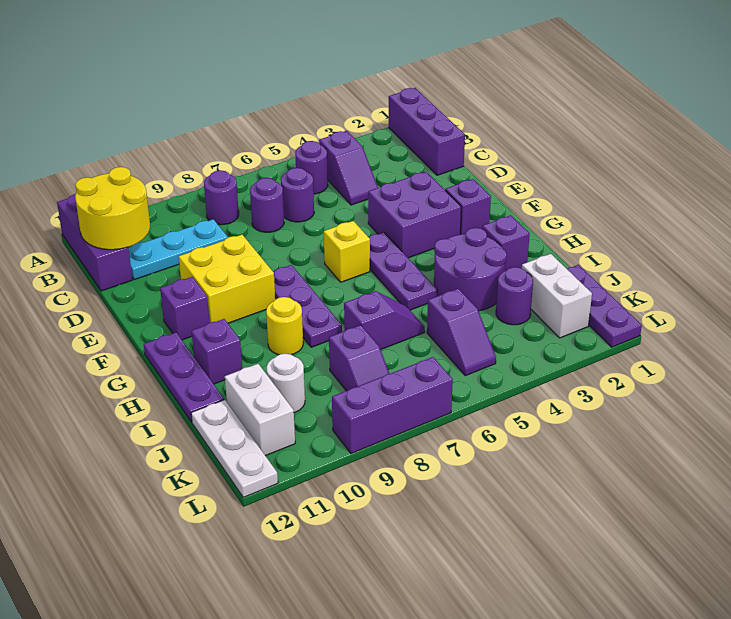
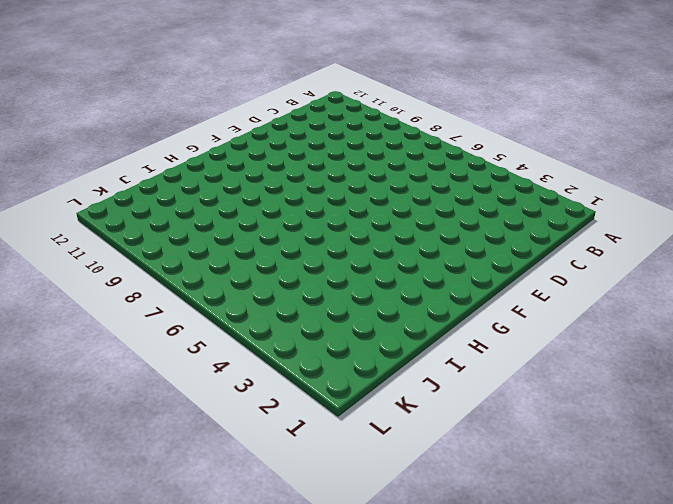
none -> purple brick A1:C1 level 1
none -> purple brick A12:C12 level 1
none -> purple slope B4:C4 level 1 top B
none -> purple round brick B5 level 1

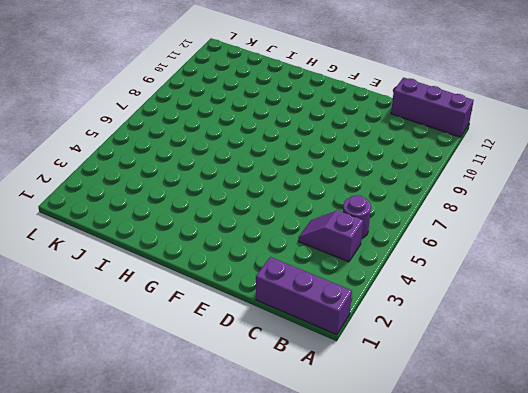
none -> purple round brick B8 level 1
none -> purple round brick C6 level 1
none -> purple round brick C7 level 1
none -> cyan plate C9:C11 level 1

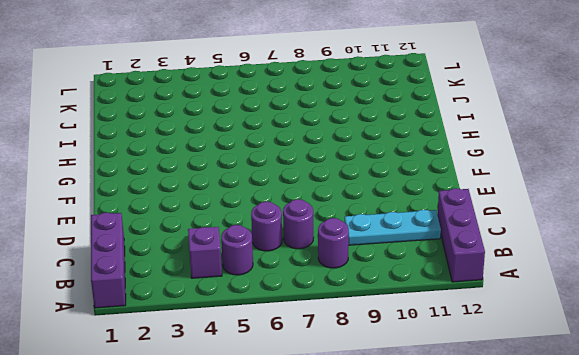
none -> purple brick E3:F4 level 1
none -> yellow brick E9:F10 level 1
none -> purple brick F2 level 1
none -> purple plate F5:H5 level 1

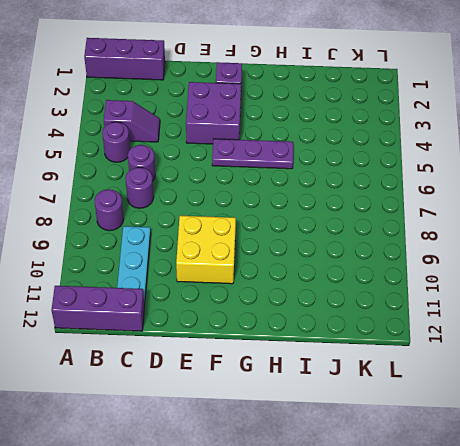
none -> yellow brick F6 level 1
none -> purple plate F8:H8 level 1
none -> purple brick F11 level 1
none -> purple plate G12:I12 level 1

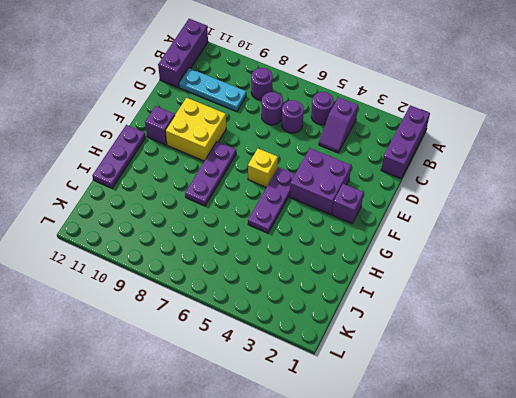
none -> purple brick H2 level 1
none -> purple round brick H3:I4 level 1
none -> yellow round brick H9 level 1
none -> purple brick H11 level 1

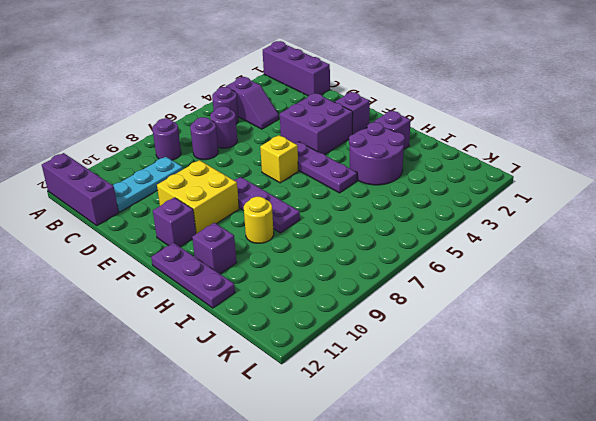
none -> purple slope I6:I7 level 1 top 7
none -> purple plate J1:L1 level 1
none -> white brick J2:K2 level 1
none -> purple round brick J3 level 1

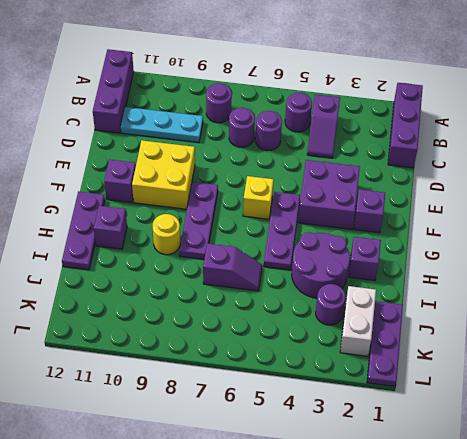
none -> purple slope J5:K5 level 1 top J
none -> purple slope J8:K8 level 1 top J
none -> white round brick J10 level 1
none -> white brick J11:K11 level 1

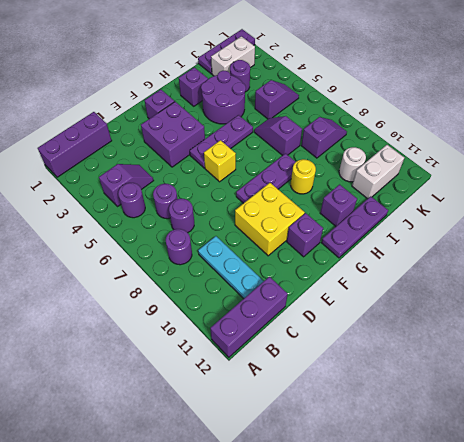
none -> white plate J12:L12 level 1
none -> purple brick L7:L9 level 1
none -> yellow round brick B11:C12 level 2

